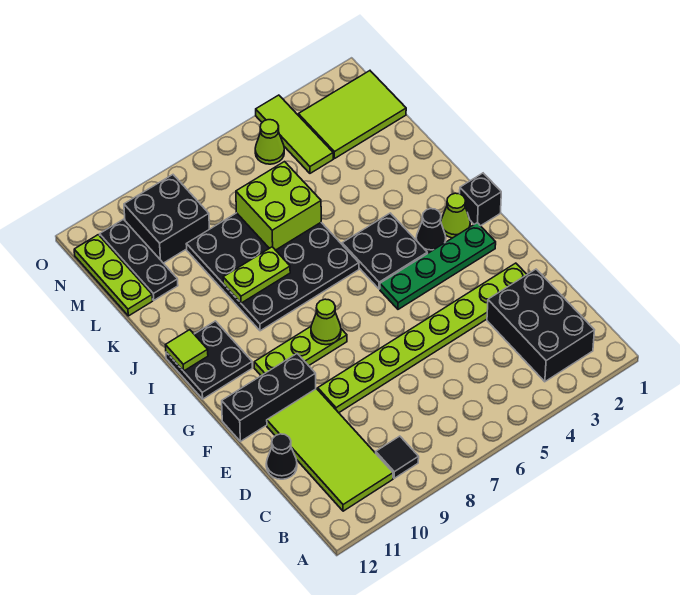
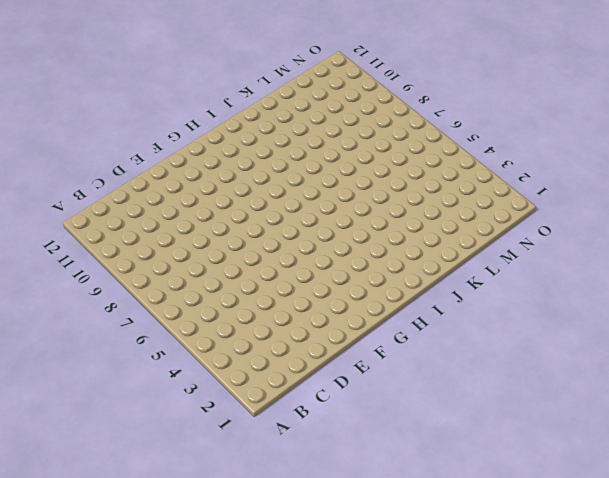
none -> black brick B2:D3 level 1
none -> black tile B9 level 1
none -> lime tile B10:E11 level 1

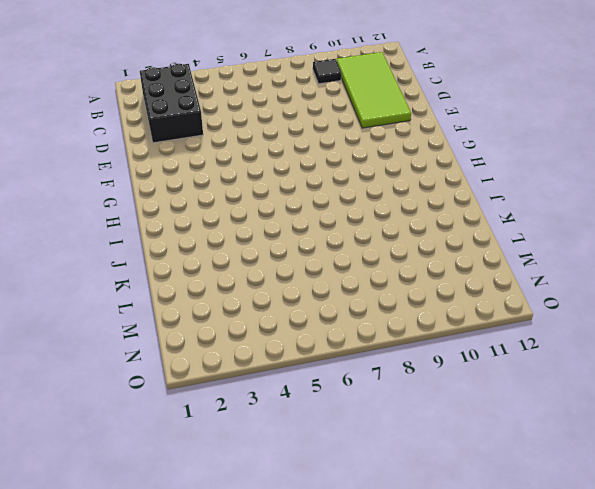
none -> black cone D12 level 1
none -> lime plate E2:E9 level 1
none -> black brick F10:F12 level 1

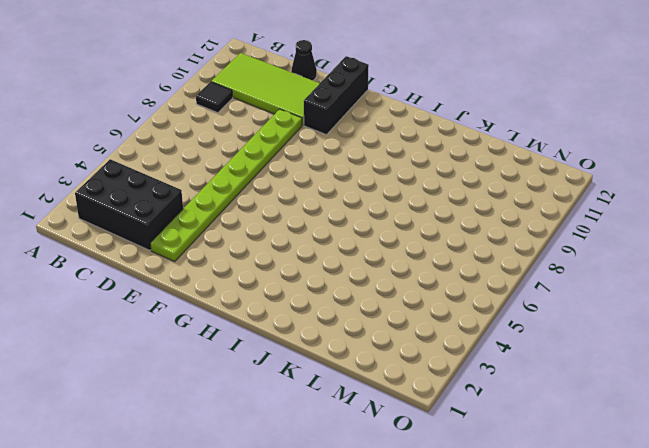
none -> green plate G2:G5 level 1
none -> lime plate G8:G10 level 1
none -> black brick H1 level 1

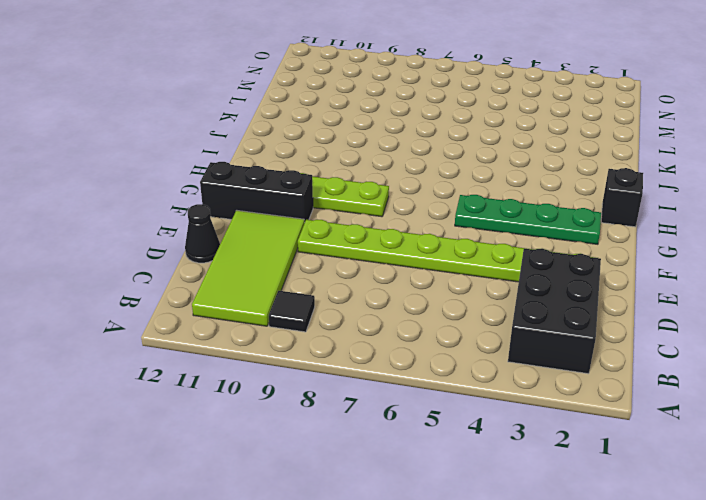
none -> lime cone H2 level 1
none -> black cone H3 level 1
none -> black plate H4:I5 level 1

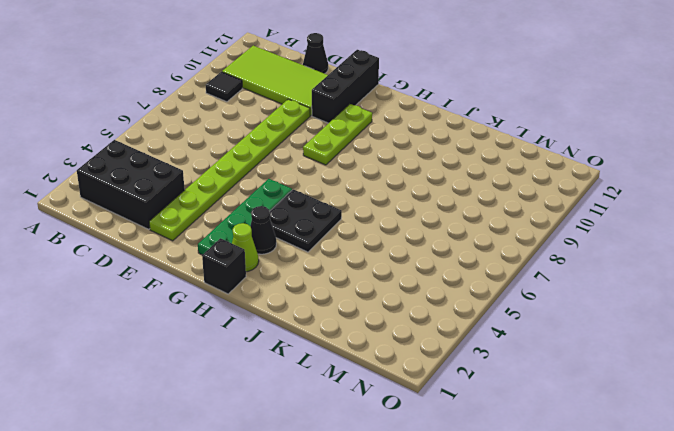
none -> black plate H11:I12 level 1
none -> black plate I6:L9 level 1
none -> black plate L11:N11 level 1

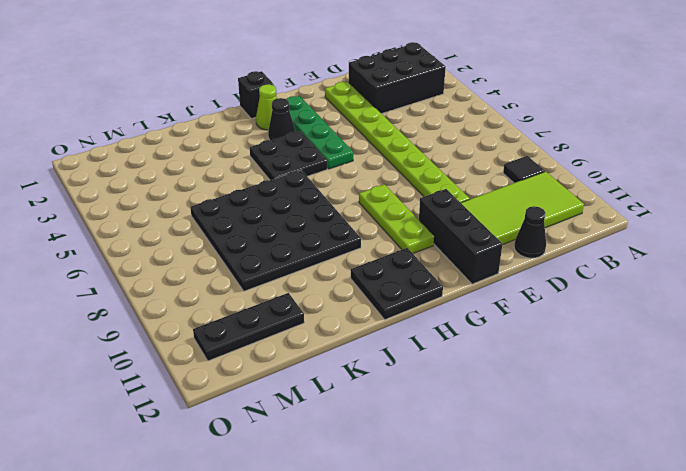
none -> lime plate L12:N12 level 1
none -> lime tile M1:N3 level 1
none -> lime tile M4:O4 level 1

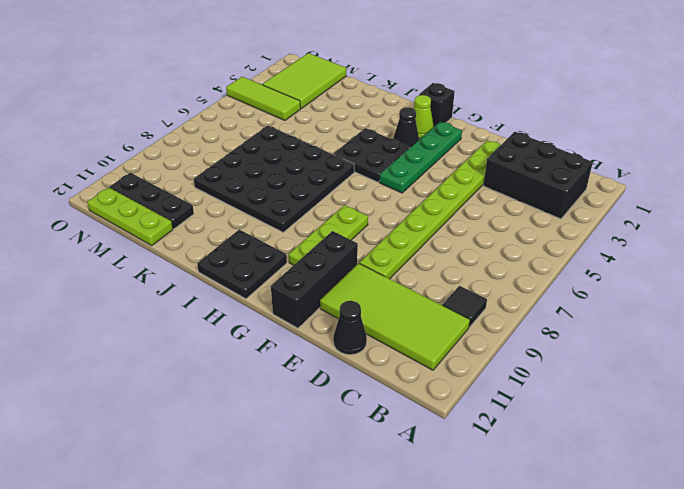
none -> black brick M9:N10 level 1
none -> lime cone N5 level 1
none -> lime cone G8 level 2

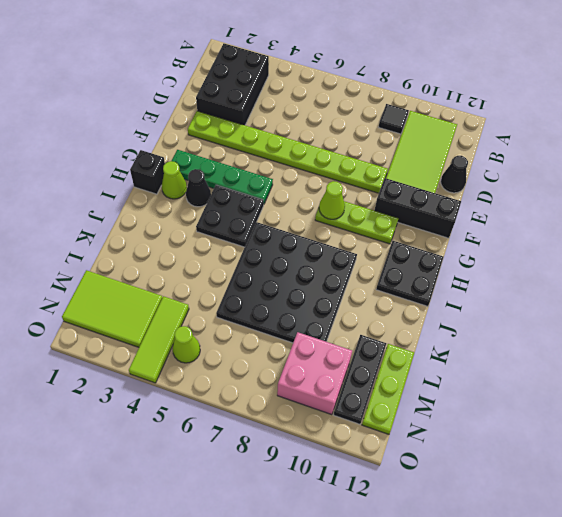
pink brick M9:N10 level 1 -> black brick M9:N10 level 1
none -> lime tile I12 level 2
none -> lime plate J8:J9 level 2
none -> lime brick K6:L7 level 2

